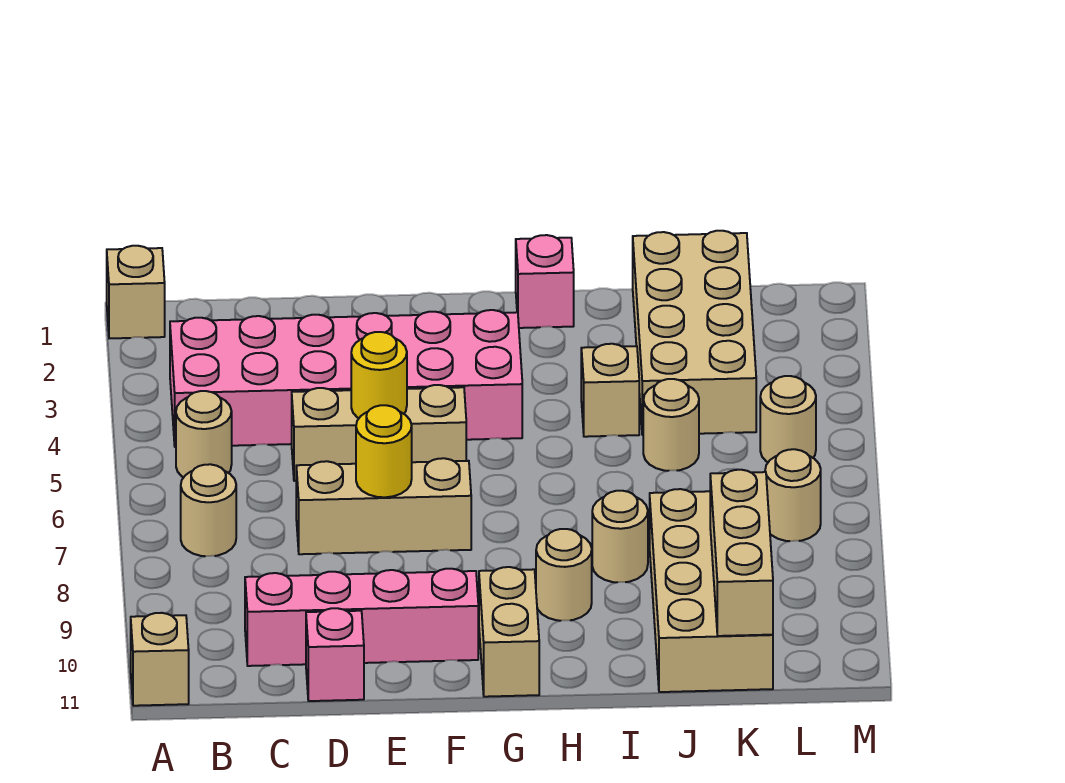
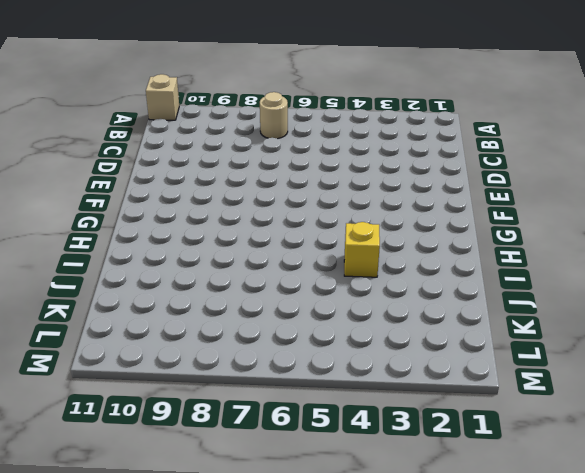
yellow brick I4 level 1 -> tan brick I4 level 1
none -> tan brick A1 level 1
none -> pink brick B3:G4 level 1
none -> tan round brick B5 level 1

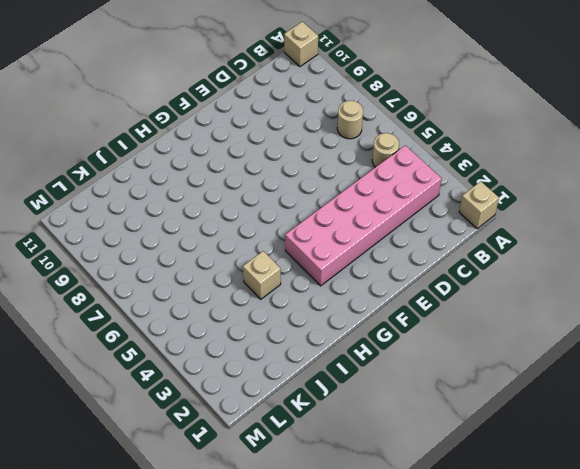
none -> pink brick C10:F10 level 1
none -> tan brick D5:F5 level 1
none -> tan brick D7:F7 level 1

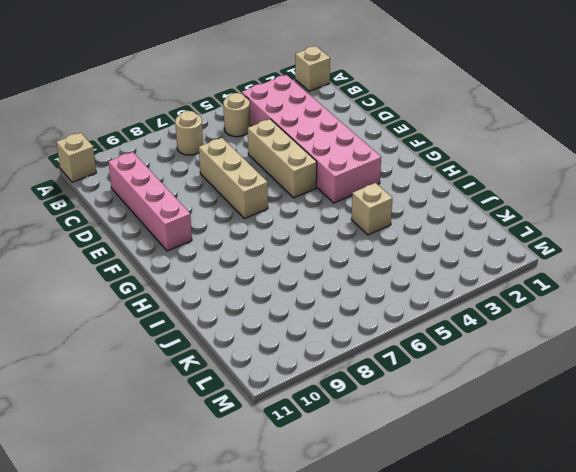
none -> pink brick D11 level 1
none -> tan brick G10:G11 level 1
none -> pink brick H1 level 1

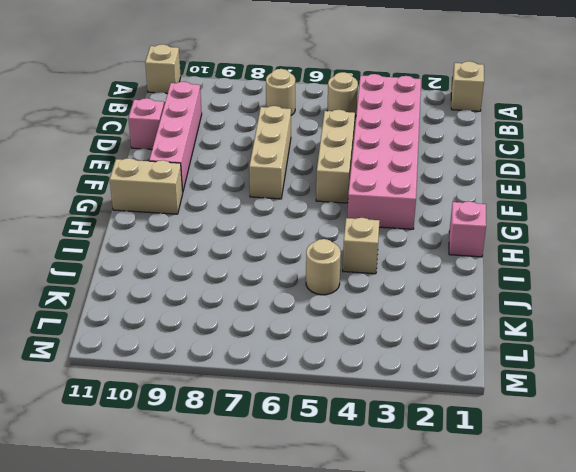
none -> tan round brick H9 level 1
none -> tan round brick I8 level 1
none -> tan brick J1:K4 level 1

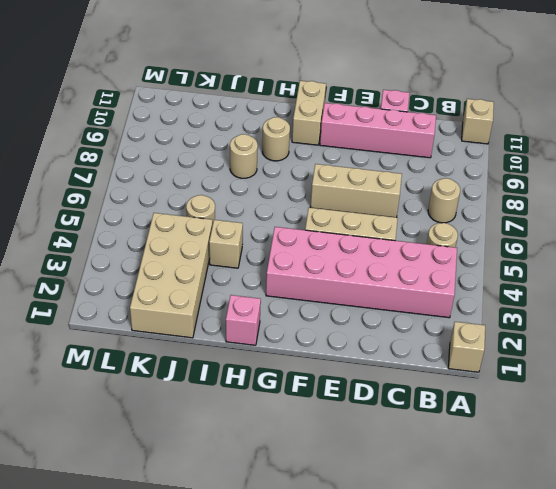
none -> tan brick J8:K11 level 1
none -> tan round brick L5 level 1
none -> tan round brick L7 level 1

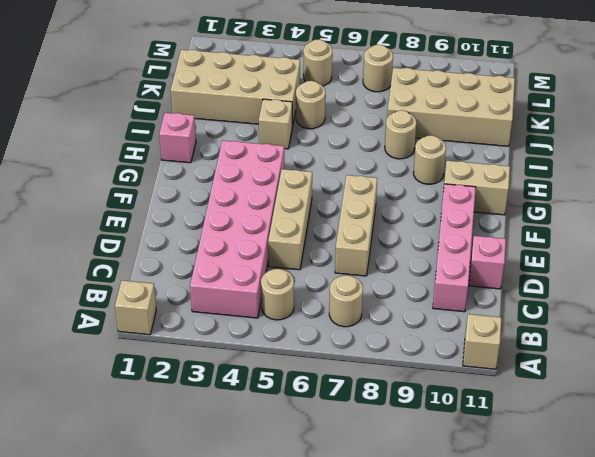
none -> yellow round brick E5 level 2
none -> yellow round brick E7 level 2
none -> tan brick K9:K11 level 2

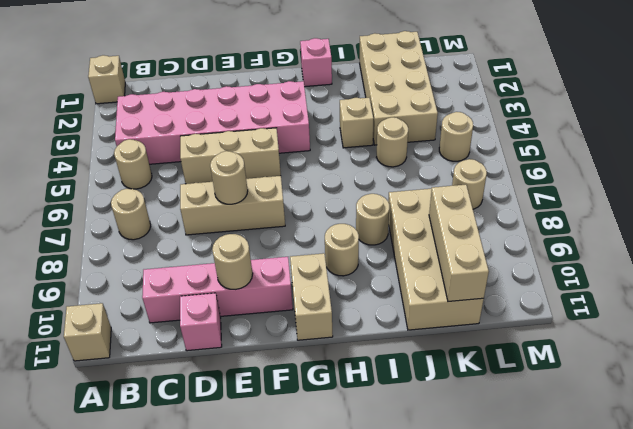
tan round brick E7 level 2 -> yellow round brick E7 level 2
tan round brick E10 level 2 -> none
none -> yellow round brick E5 level 2

